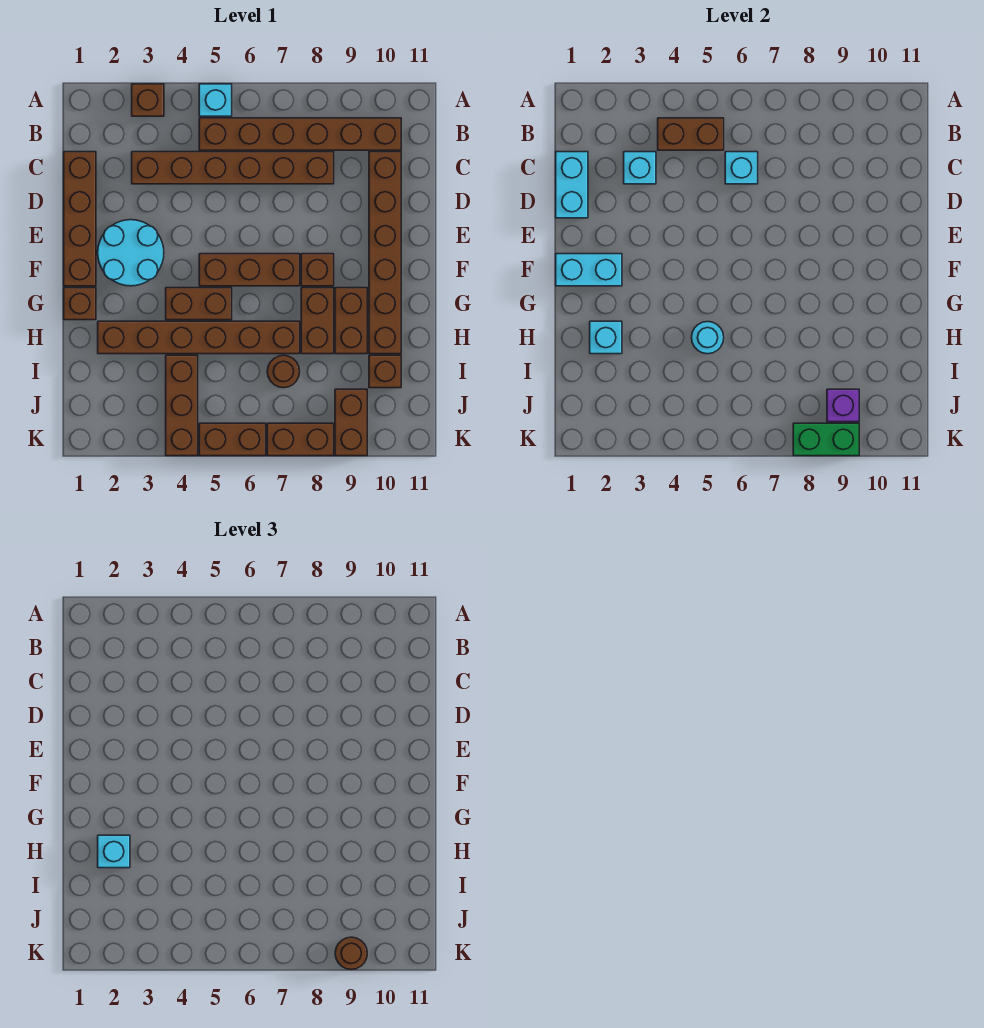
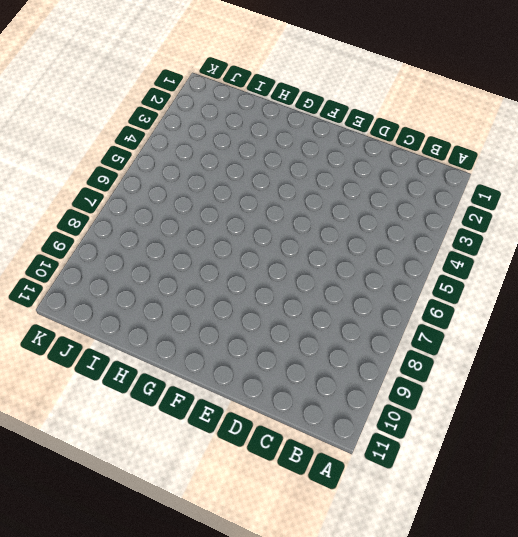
none -> brown brick A3 level 1
none -> cyan brick A5 level 1
none -> brown brick B5:B10 level 1
none -> brown brick C1:F1 level 1

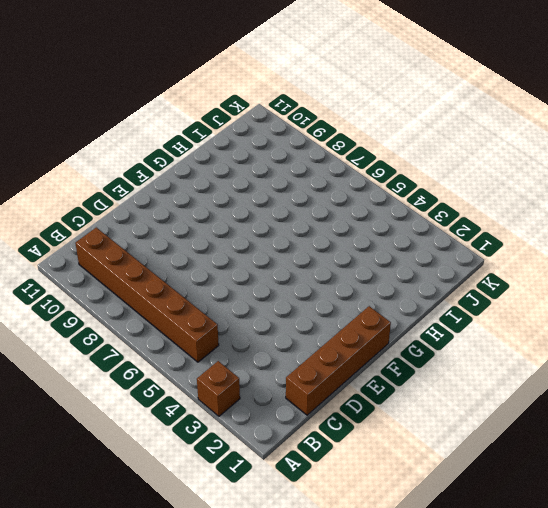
none -> cyan brick A5 level 1
none -> brown brick C3:C8 level 1
none -> brown brick C10:H10 level 1
none -> cyan round brick E2:F3 level 1

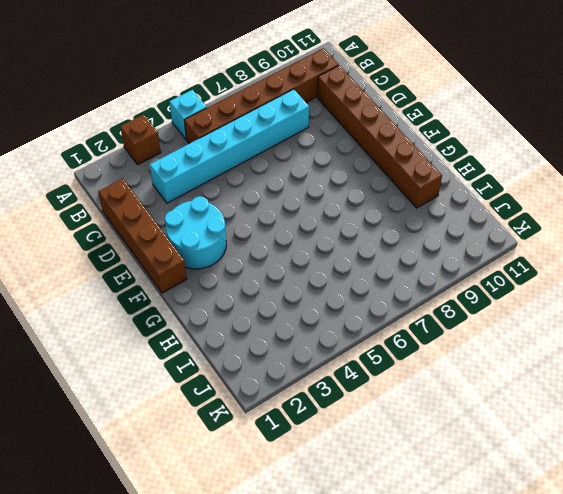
cyan brick C3:C8 level 1 -> brown brick C3:C8 level 1
none -> brown brick F5:F7 level 1
none -> brown brick F8 level 1
none -> brown brick G1 level 1
none -> brown brick G4:G5 level 1

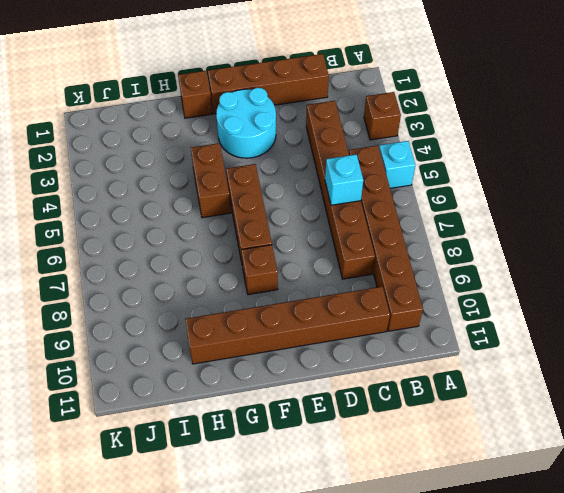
none -> brown brick G8:H8 level 1
none -> brown brick G9:H9 level 1
none -> brown brick H2:H7 level 1
none -> brown brick I4:K4 level 1

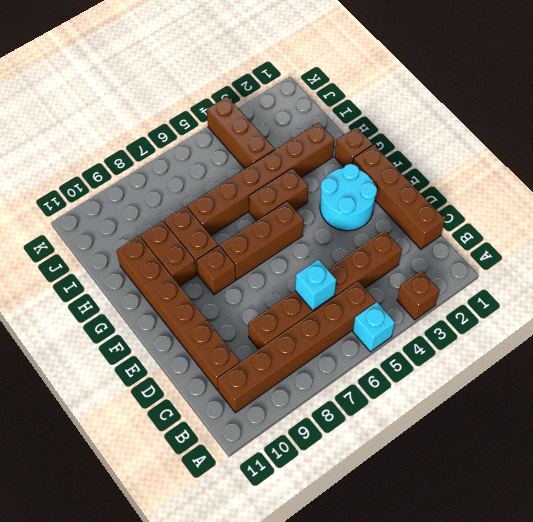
none -> brown round brick I7 level 1
none -> brown brick I10 level 1
none -> brown brick J9:K9 level 1
none -> brown brick K5:K6 level 1

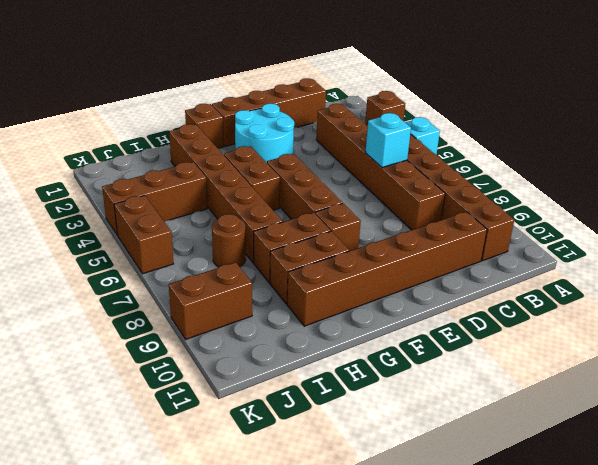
none -> brown brick I10 level 1
none -> brown brick K7:K8 level 1
none -> brown brick B4:B5 level 2
none -> cyan brick C1:D1 level 2

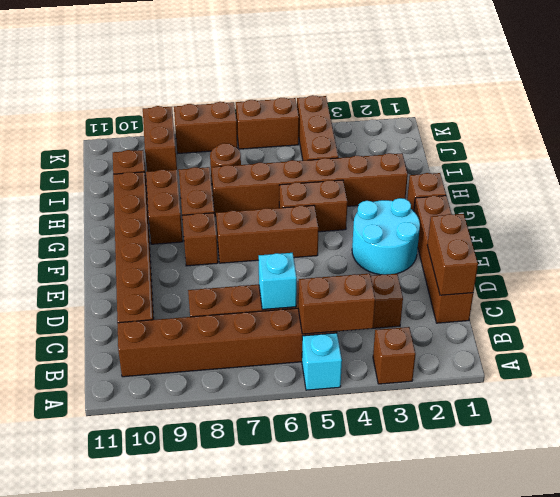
brown brick C1:D1 level 2 -> cyan brick C1:D1 level 2
none -> cyan brick C3 level 2
none -> cyan brick F1:F2 level 2
none -> cyan brick H2 level 2
none -> cyan round brick H5 level 2

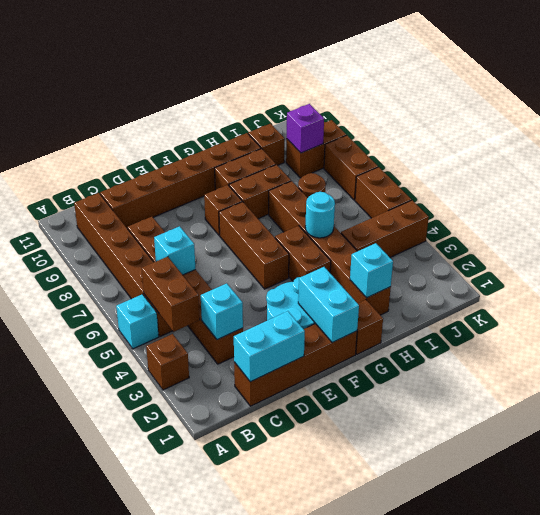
none -> green brick K8:K9 level 2
none -> cyan brick H2 level 3
none -> brown round brick K9 level 3

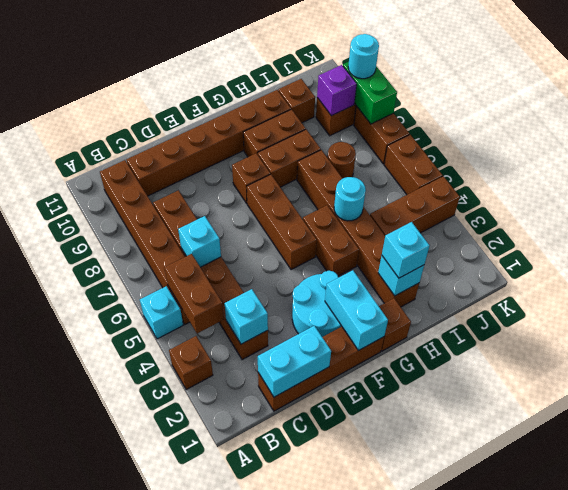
cyan round brick K9 level 3 -> brown round brick K9 level 3

